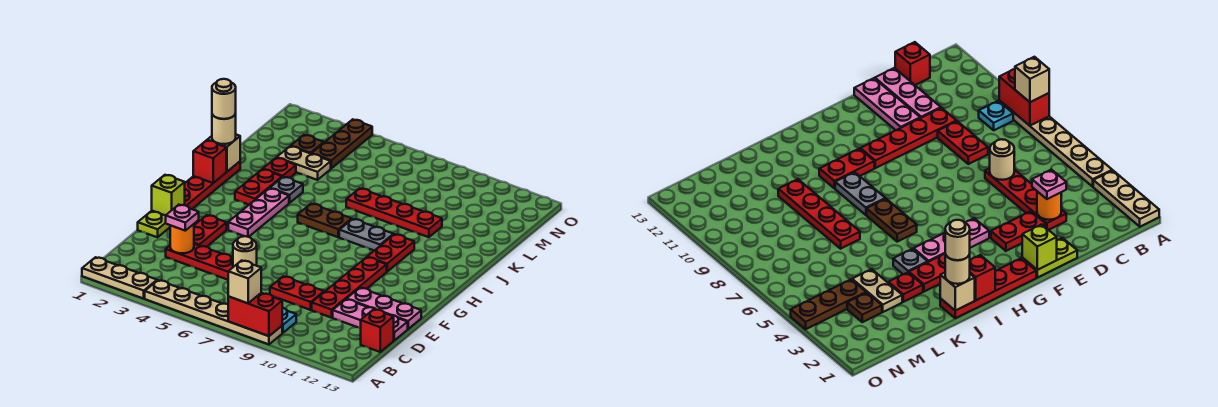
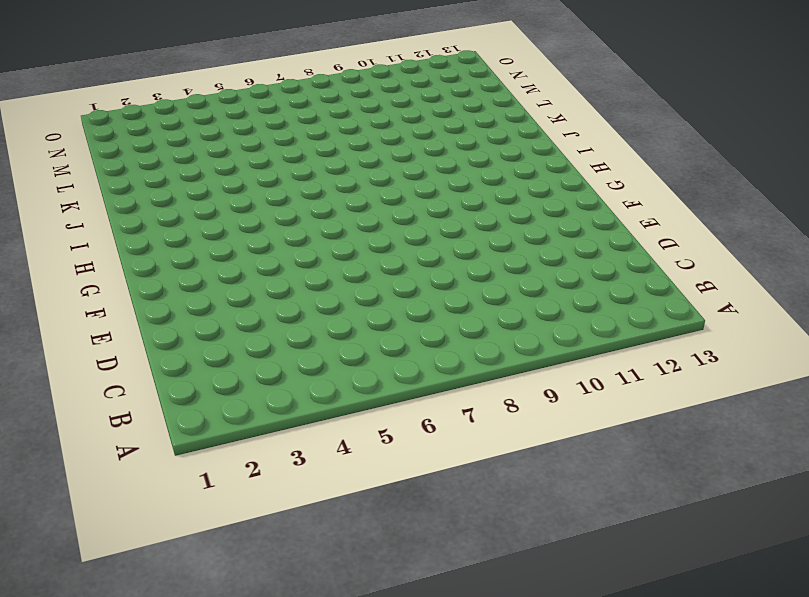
none -> tan plate A1:A3 level 1
none -> tan plate A4:A9 level 1
none -> cyan plate B9 level 1
none -> red brick C13 level 1

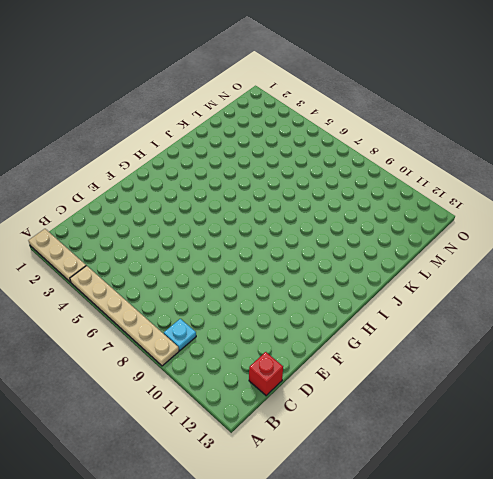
none -> red plate D3:D6 level 1
none -> red plate D8:D9 level 1
none -> red plate D10:G10 level 1
none -> pink plate D11:D13 level 1

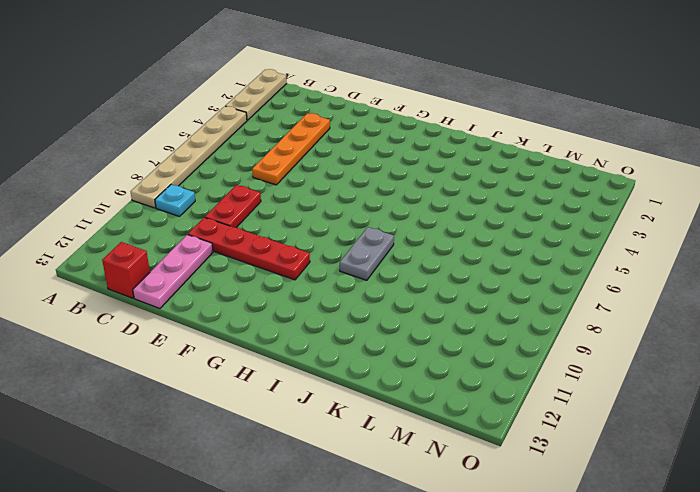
orange plate D3:D6 level 1 -> red plate D3:D6 level 1
none -> lime plate E1:F1 level 1
none -> red plate E3:F3 level 1
none -> pink plate E11:E13 level 1
none -> red plate G1:J1 level 1

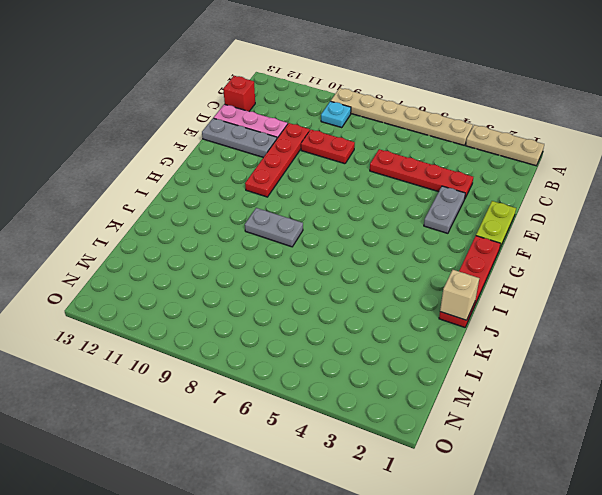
grey plate E3:F3 level 1 -> red plate E3:F3 level 1
grey plate E11:E13 level 1 -> pink plate E11:E13 level 1
none -> pink plate G4:I4 level 1
none -> red plate H10:I10 level 1
none -> red plate I3:J3 level 1
none -> brown plate I6:I7 level 1

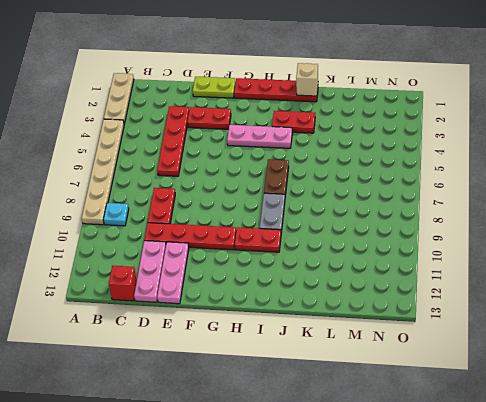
none -> grey plate J4 level 1
none -> red plate K3 level 1
none -> red plate K7:K10 level 1
none -> tan plate L3:L4 level 1

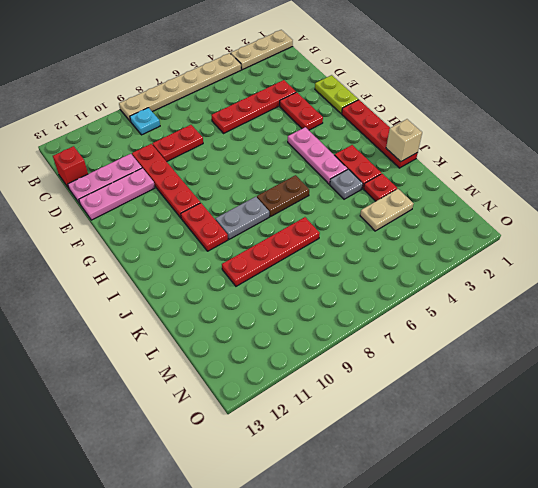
none -> brown plate M3 level 1
none -> brown plate M4:O4 level 1
none -> red brick A8:A9 level 2
none -> orange round brick D3 level 2

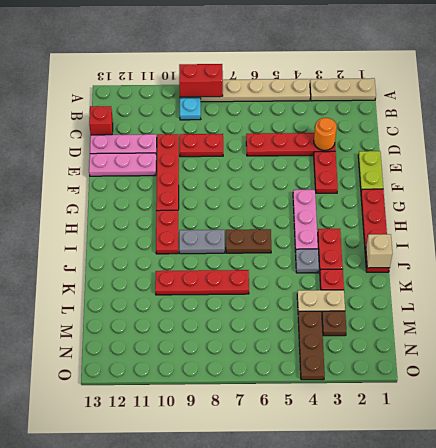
none -> tan round brick D6 level 2
none -> lime brick F1 level 2
none -> red brick I1 level 2
none -> tan brick A8 level 3

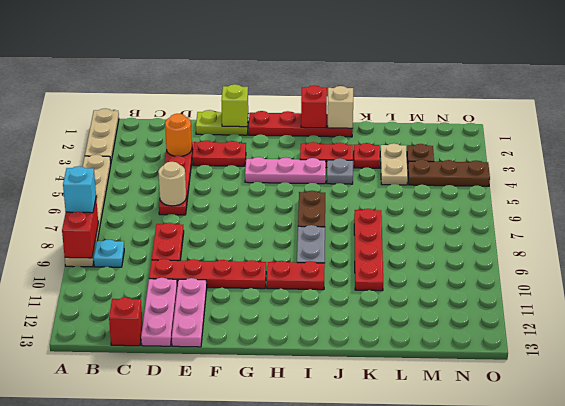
cyan brick A8 level 3 -> tan brick A8 level 3
none -> pink plate D3 level 3
none -> tan round brick J1 level 3
none -> tan round brick J1 level 4

